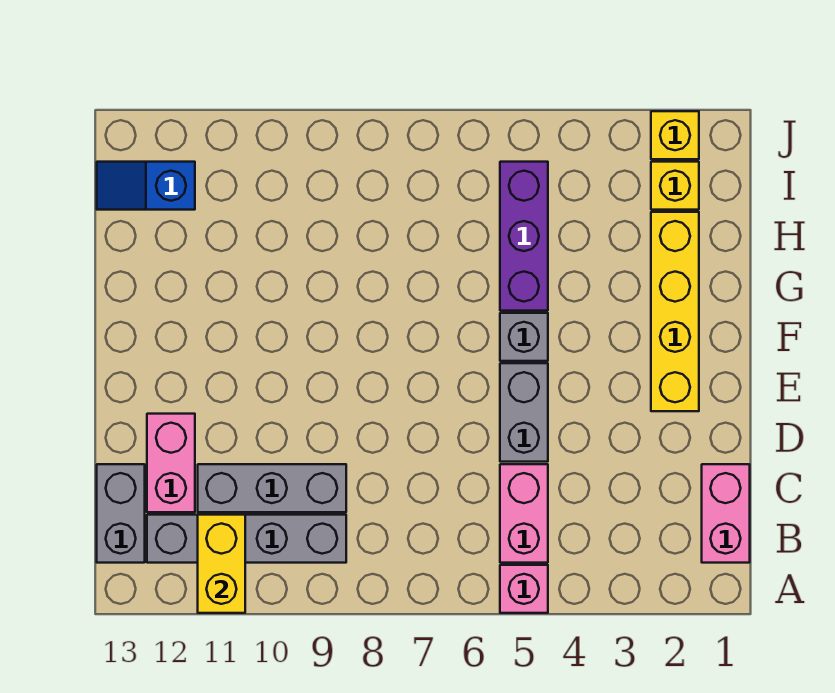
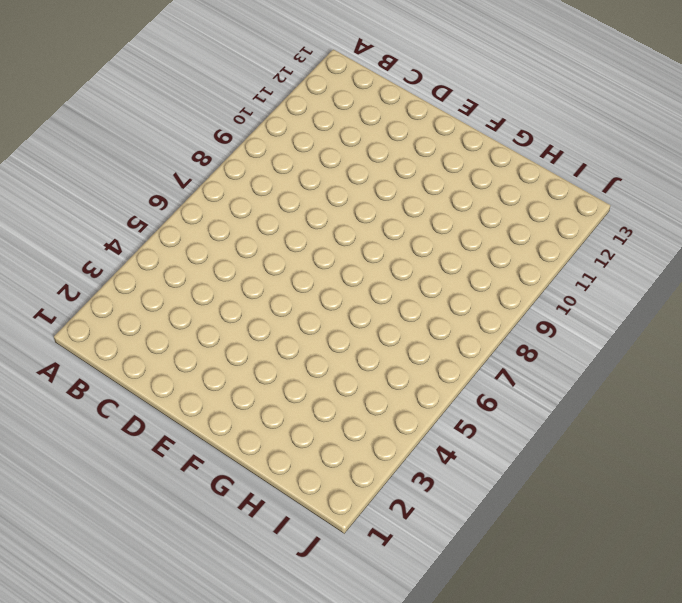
none -> pink brick A5 level 1
none -> pink brick B1:C1 level 1
none -> pink brick B5:C5 level 1

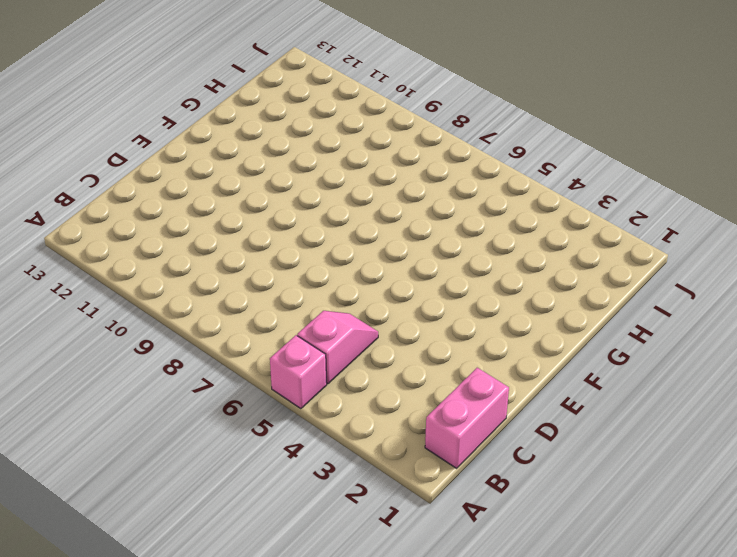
pink slope B5:C5 level 1 top B -> pink brick B5:C5 level 1
none -> grey brick B9:B12 level 1
none -> grey brick B13:C13 level 1
none -> grey brick C9:C11 level 1

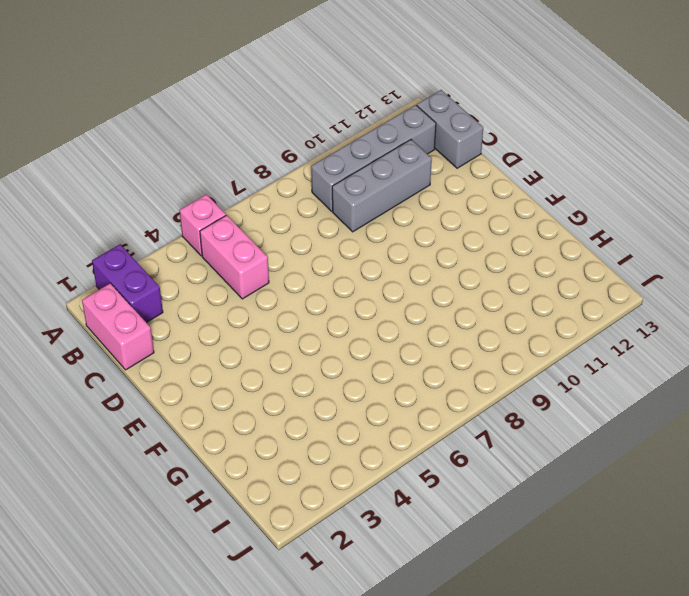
purple brick A2:B2 level 1 -> none
none -> pink brick C12:D12 level 1
none -> grey brick D5:E5 level 1
none -> yellow brick E2:H2 level 1

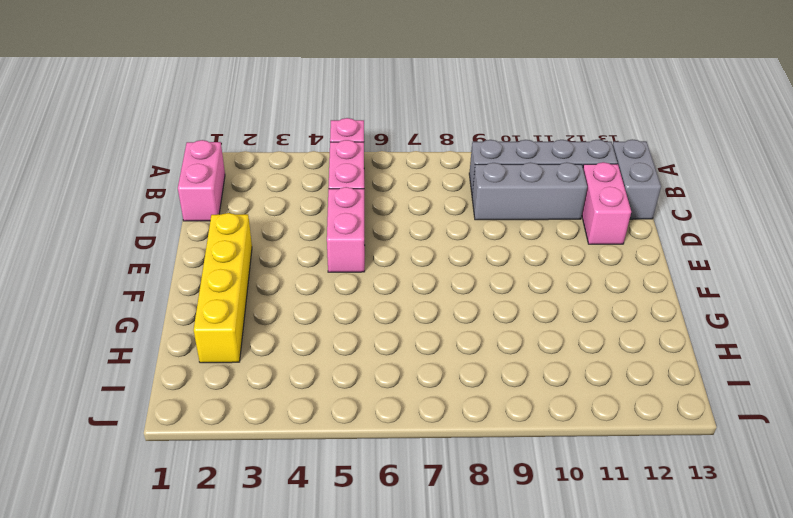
pink brick D5:E5 level 1 -> grey brick D5:E5 level 1
none -> grey brick F5 level 1
none -> purple brick G5:I5 level 1
none -> yellow brick I2 level 1

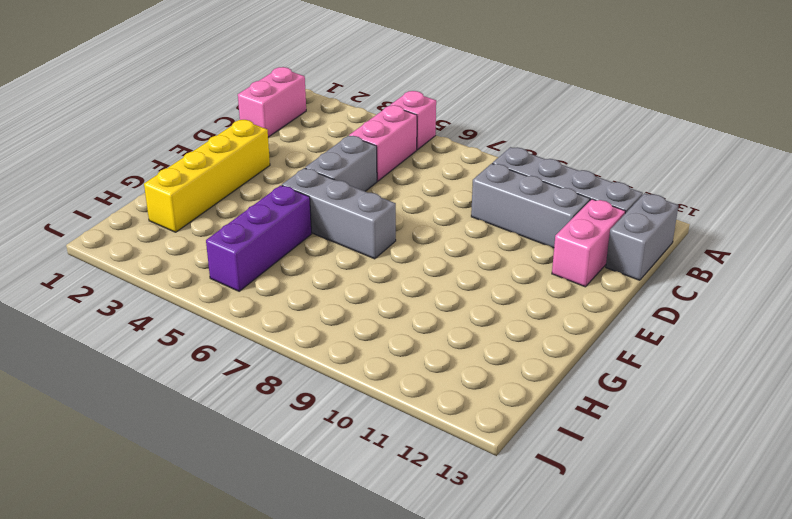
grey brick F5:F7 level 1 -> grey brick F5 level 1
none -> yellow brick I2 level 1
none -> blue slope I12:I13 level 1 top 12
none -> yellow brick J2 level 1

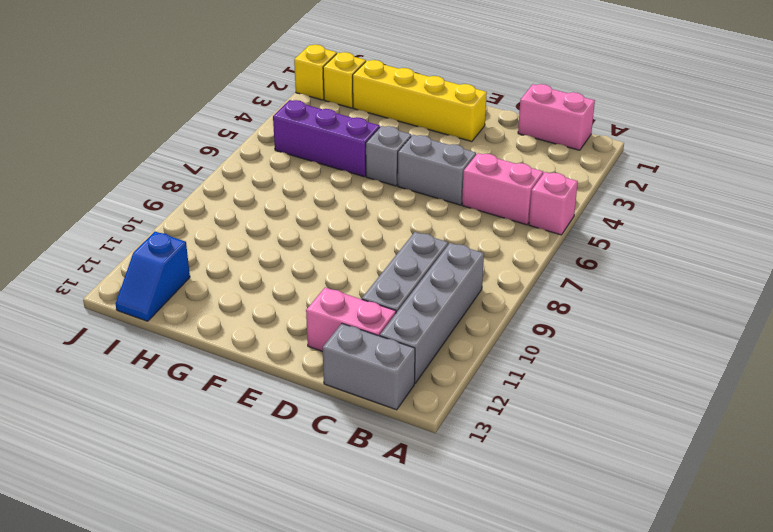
none -> yellow brick A11:B11 level 2

